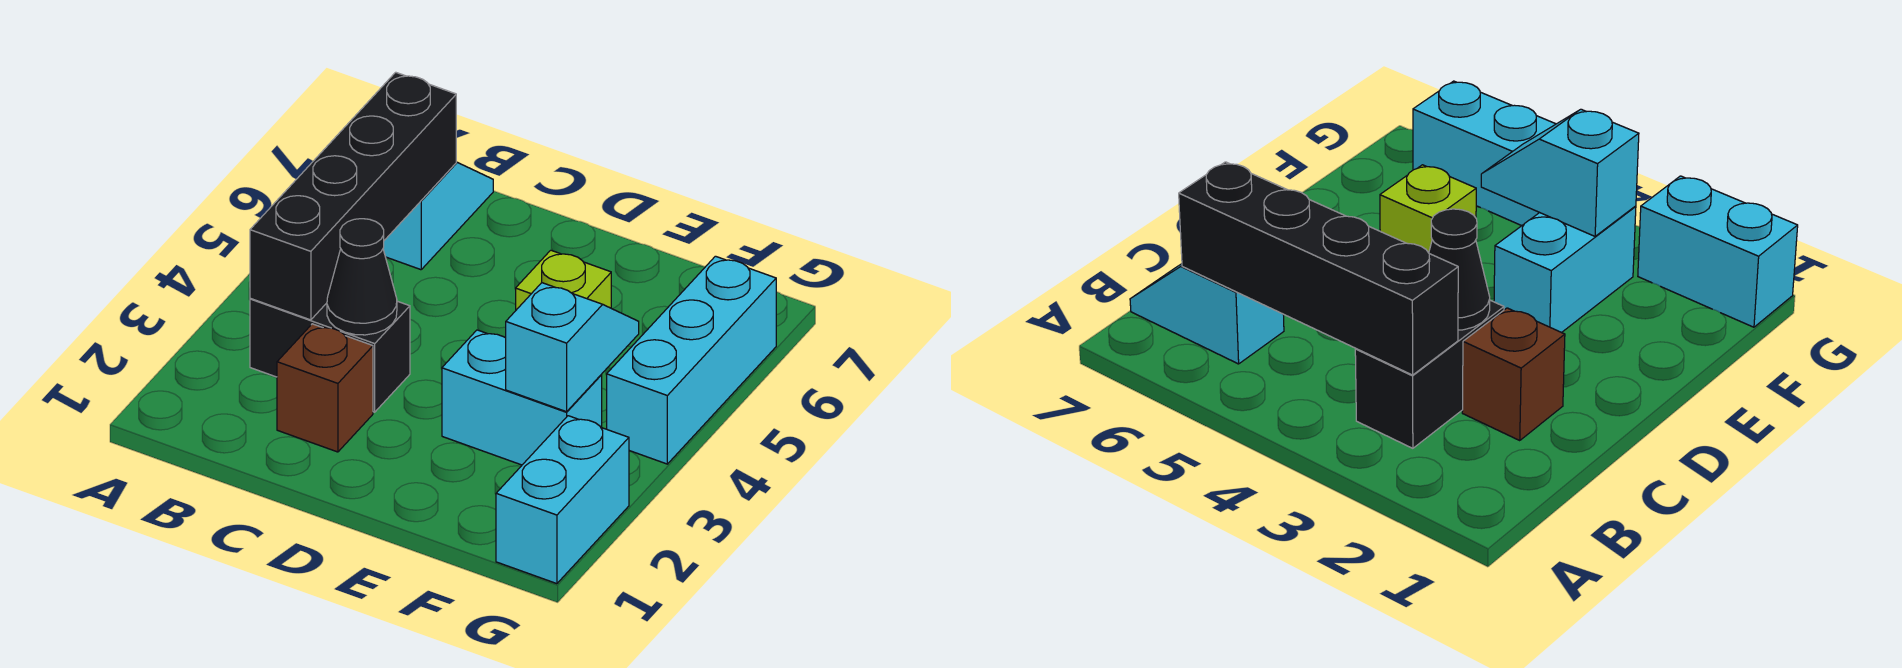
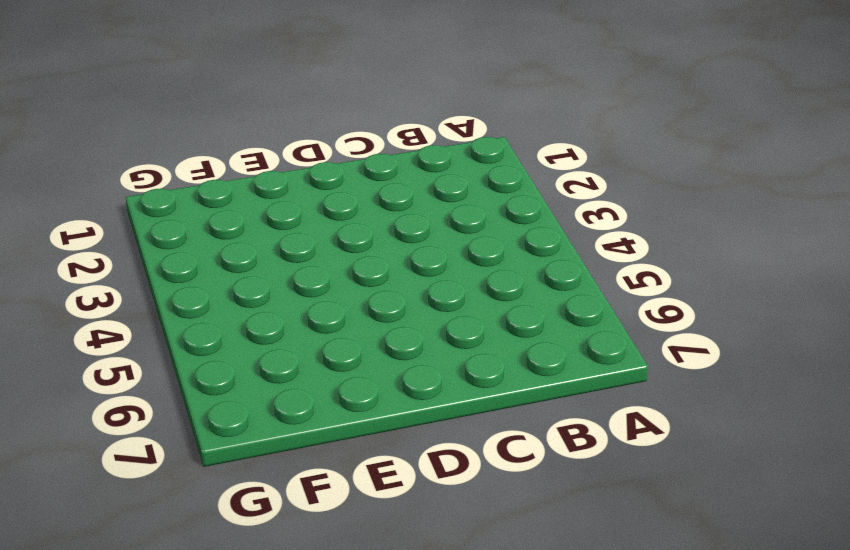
none -> black brick B3:C3 level 1
none -> cyan slope B6:B7 level 1 top 6

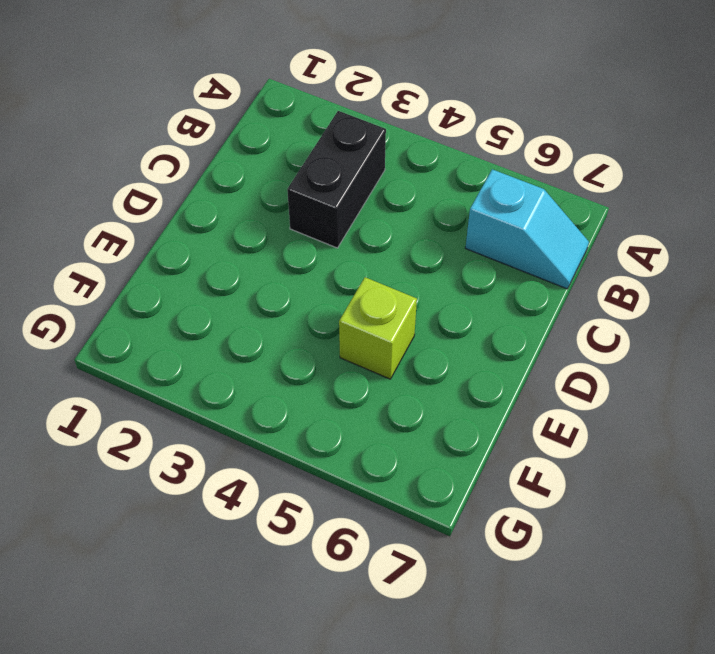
none -> brown brick C2 level 1
none -> cyan brick E3:F3 level 1

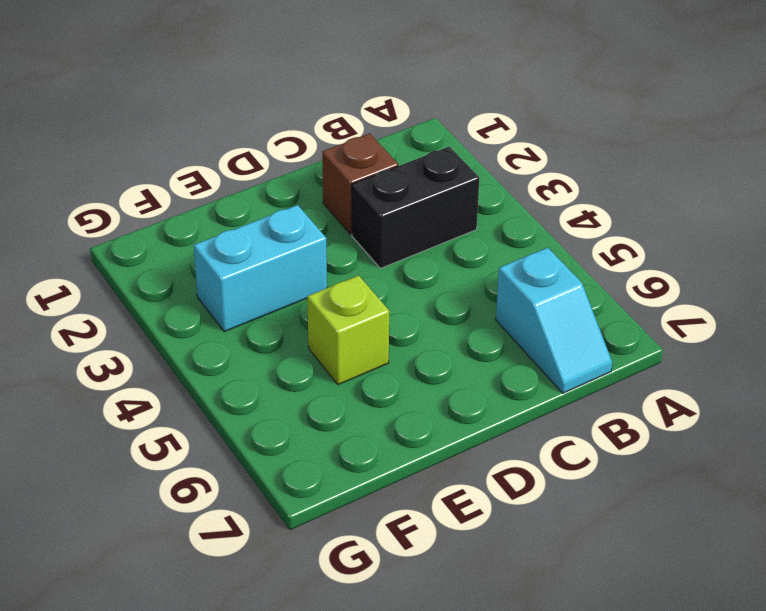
none -> cyan brick G1:G2 level 1
none -> cyan brick G4:G6 level 1

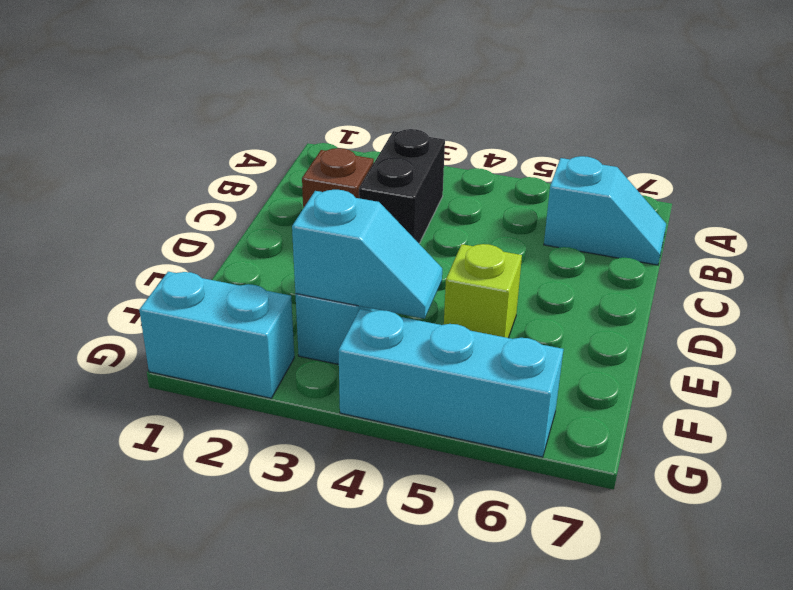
none -> black brick B3:B6 level 2
none -> black cone C3 level 2

